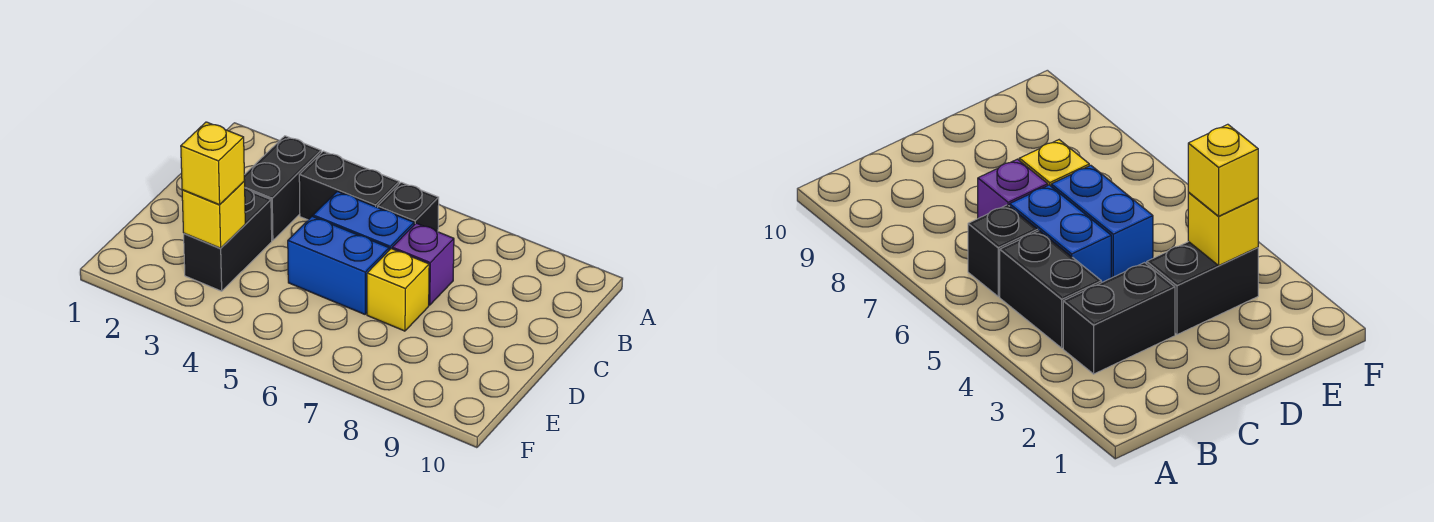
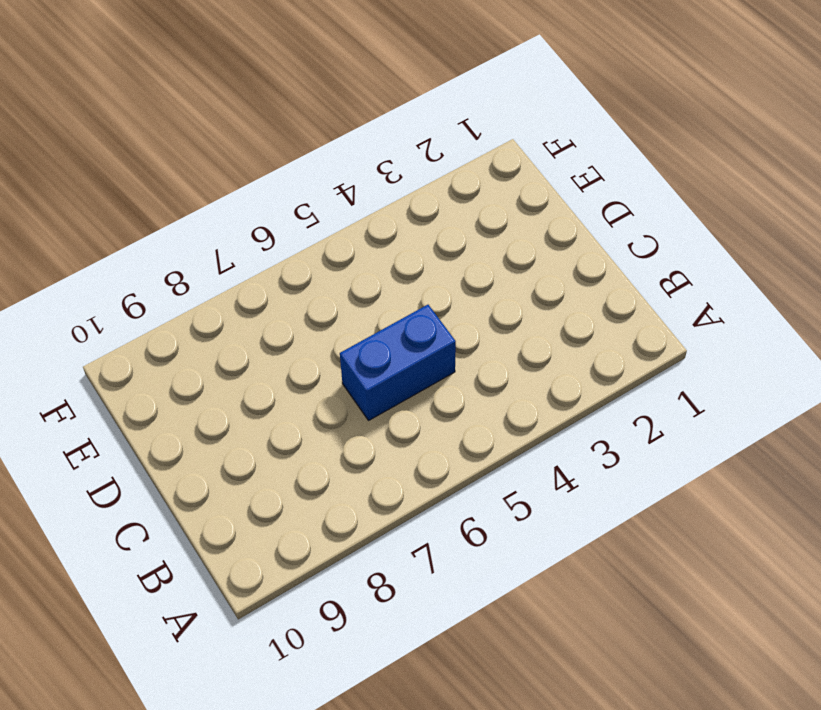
none -> black brick B3:C3 level 1
none -> black brick B4:B5 level 1

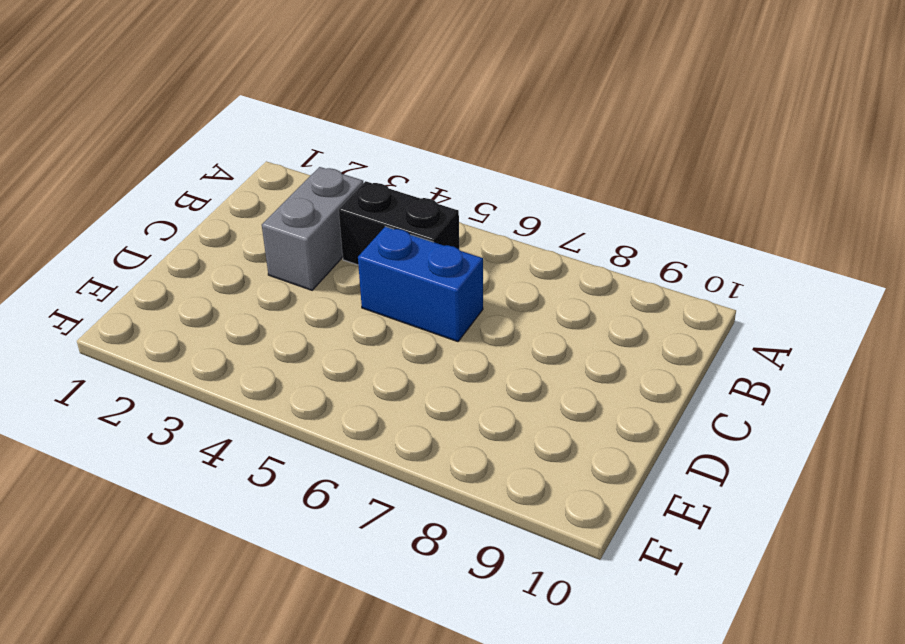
grey brick B3:C3 level 1 -> black brick B3:C3 level 1
none -> black brick B6 level 1
none -> purple brick C7 level 1

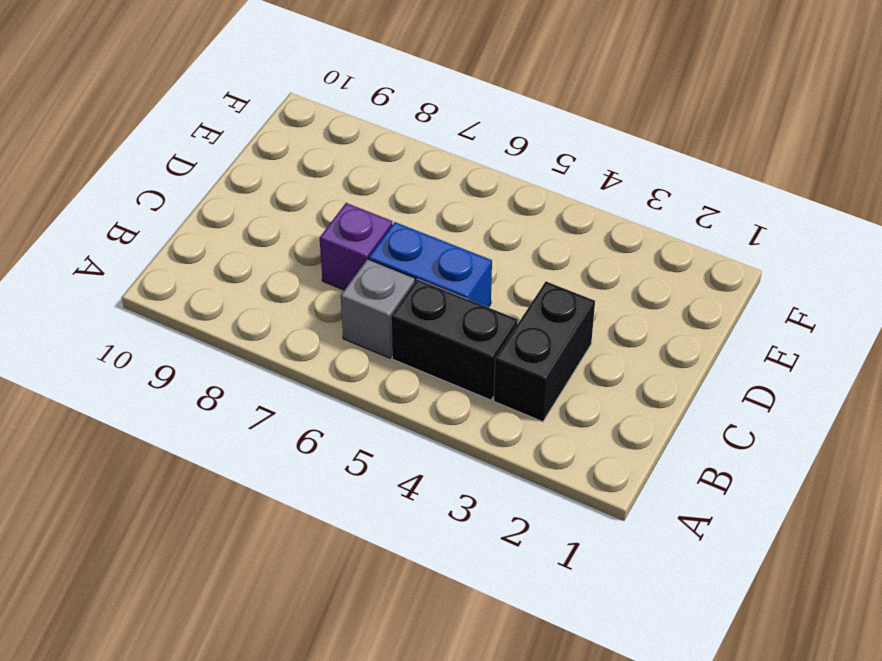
grey brick B6 level 1 -> black brick B6 level 1
none -> black brick D3:E3 level 1
none -> blue brick D5:D6 level 1

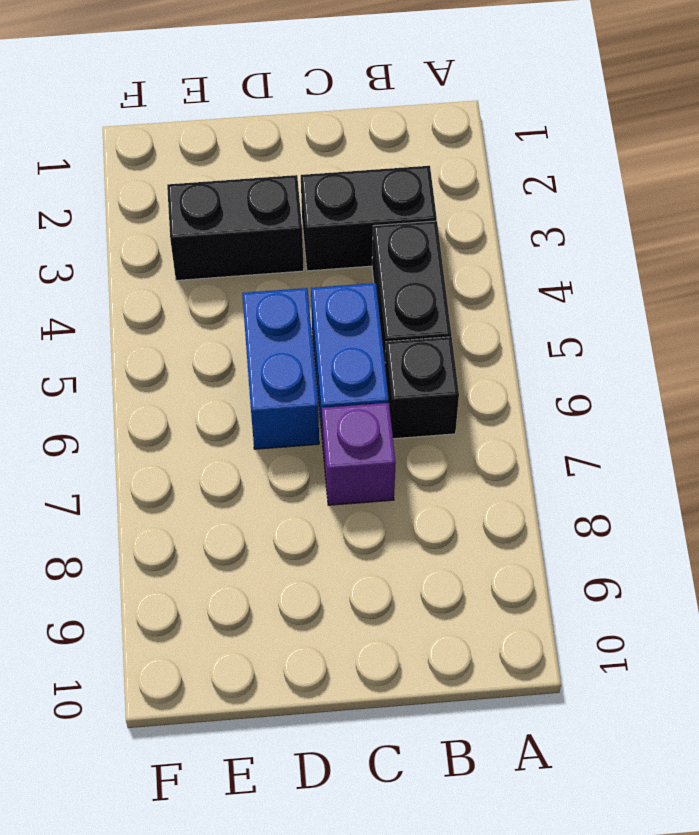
none -> yellow brick D7 level 1
none -> yellow brick E3 level 2

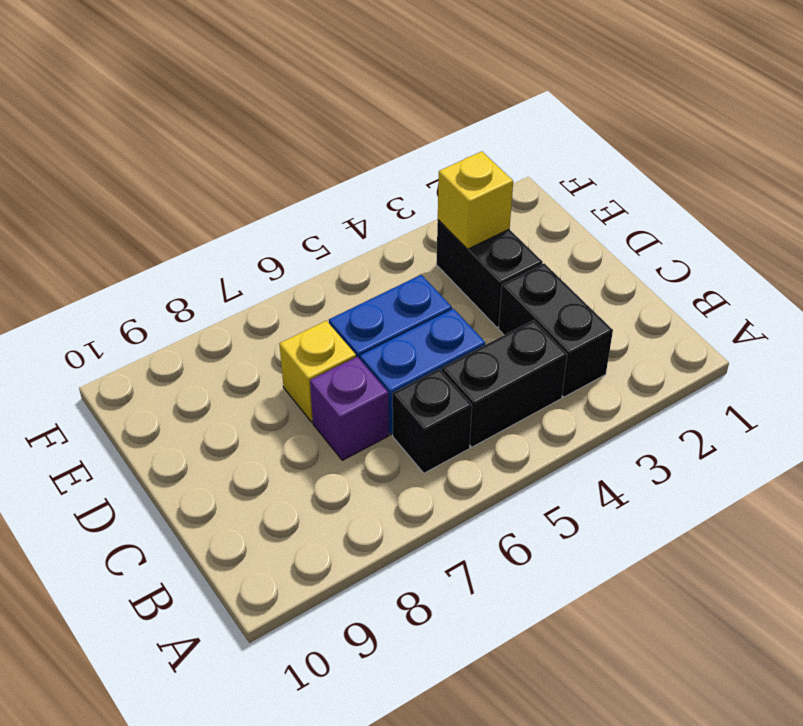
none -> yellow brick E3 level 3

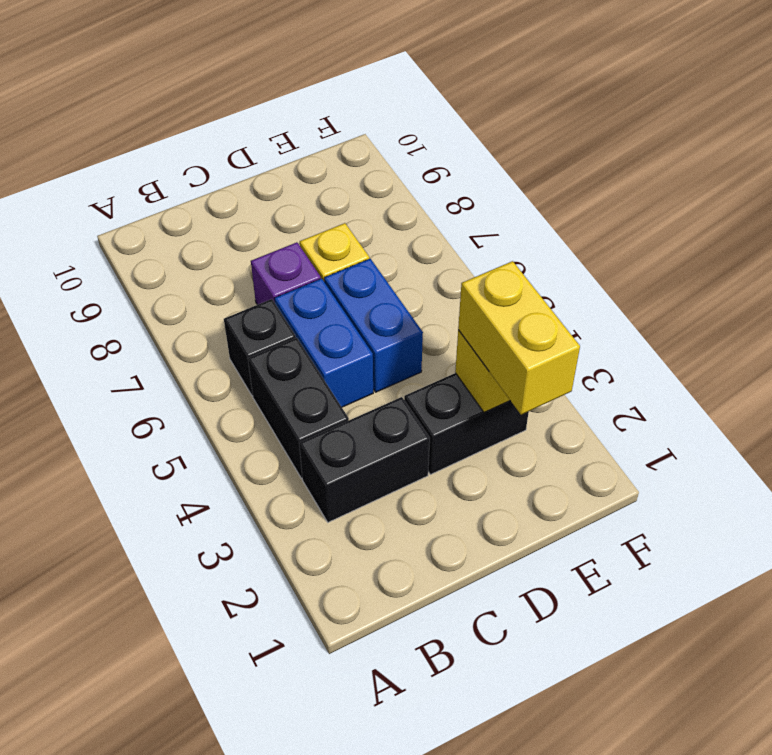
yellow brick E2:E3 level 3 -> yellow brick E3 level 3

